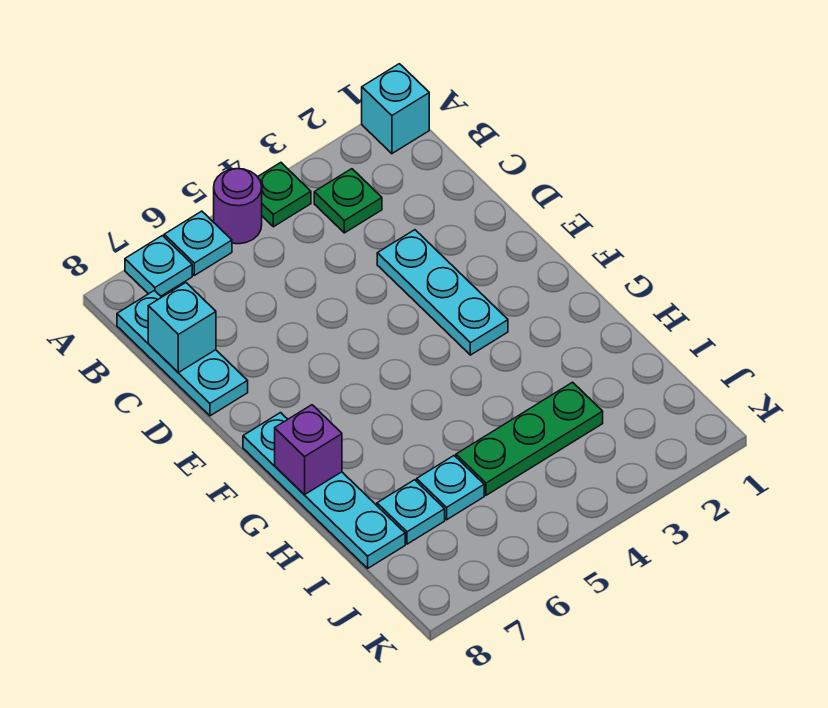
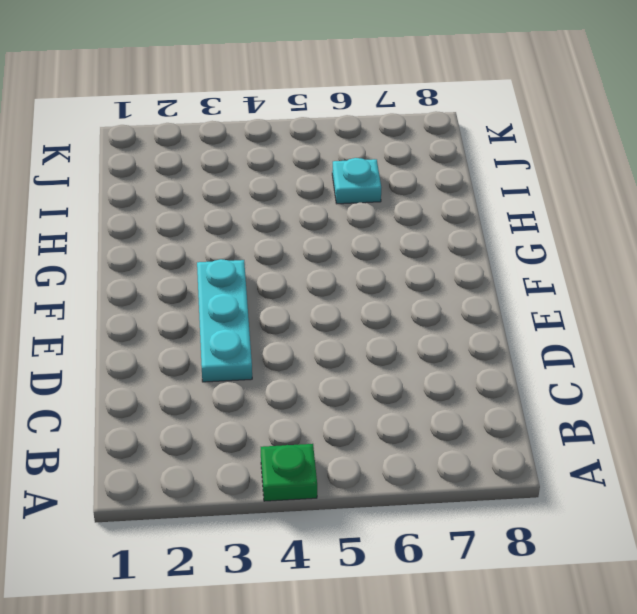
none -> cyan brick A1 level 1
none -> purple round brick A5 level 1
none -> cyan plate A6 level 1

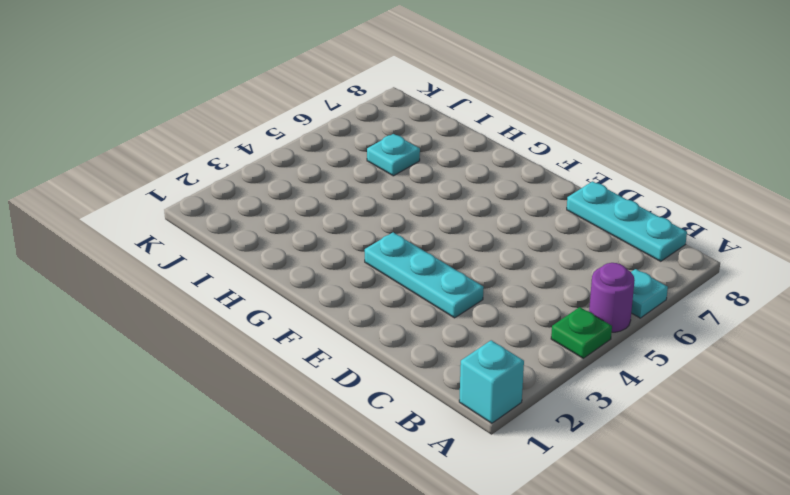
none -> cyan plate A7 level 1
none -> green plate B3 level 1
none -> cyan plate F8:I8 level 1

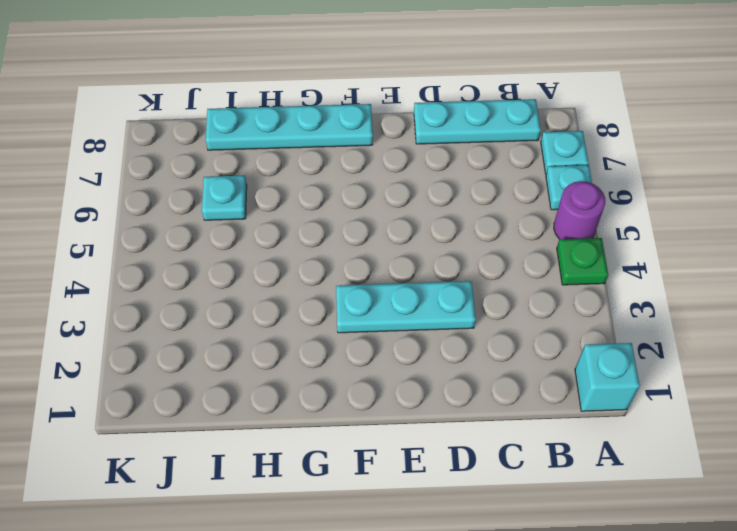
none -> green plate B3 level 1
none -> green plate I3:I5 level 1
none -> cyan plate I7 level 1

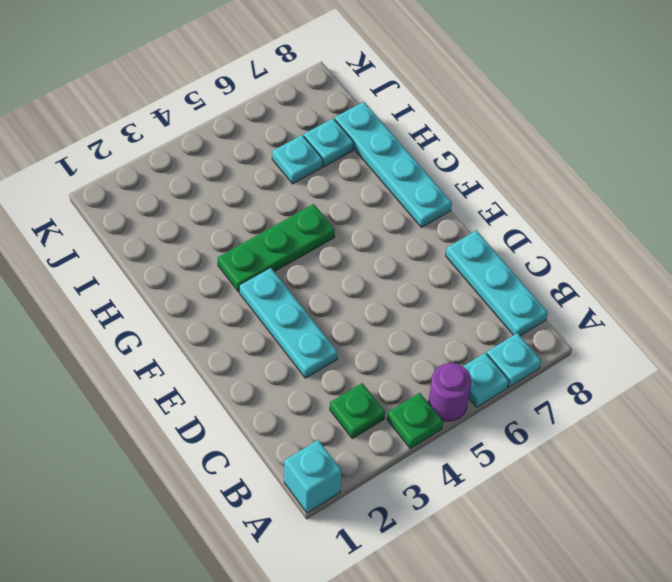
green plate G3:G5 level 1 -> green plate I3:I5 level 1
none -> cyan brick C8 level 2
none -> purple brick G8 level 2

